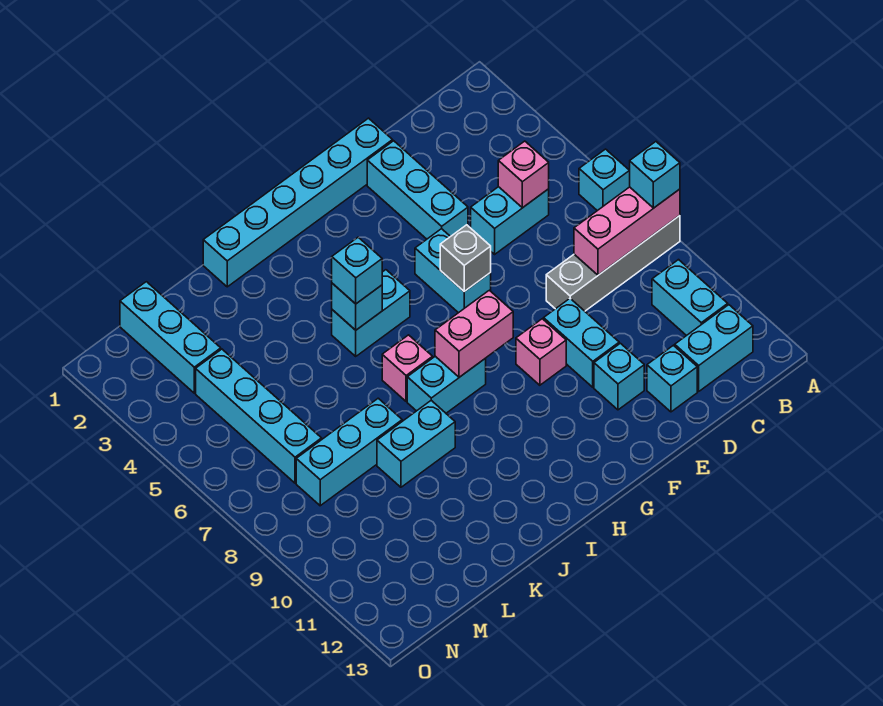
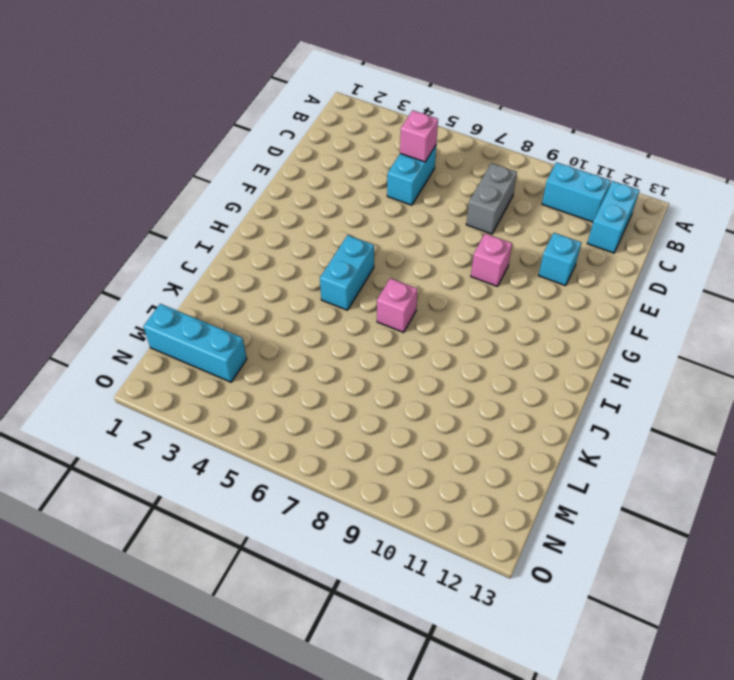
grey brick C8:D8 level 1 -> grey brick A8:D8 level 1
none -> cyan brick A6 level 1
none -> cyan brick D12 level 1
none -> cyan brick E1:J1 level 1

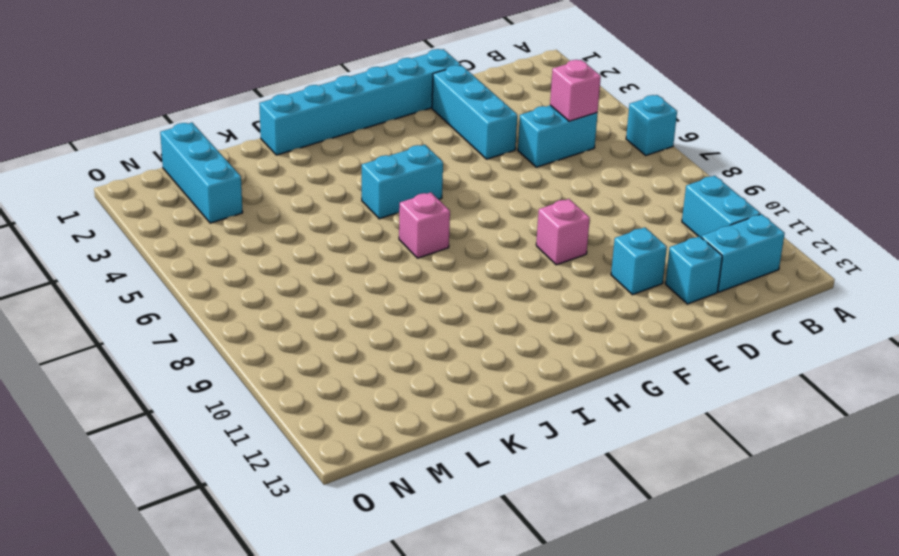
none -> grey brick A8:D8 level 1
none -> cyan brick E9:E10 level 1
none -> cyan brick F5:F6 level 1

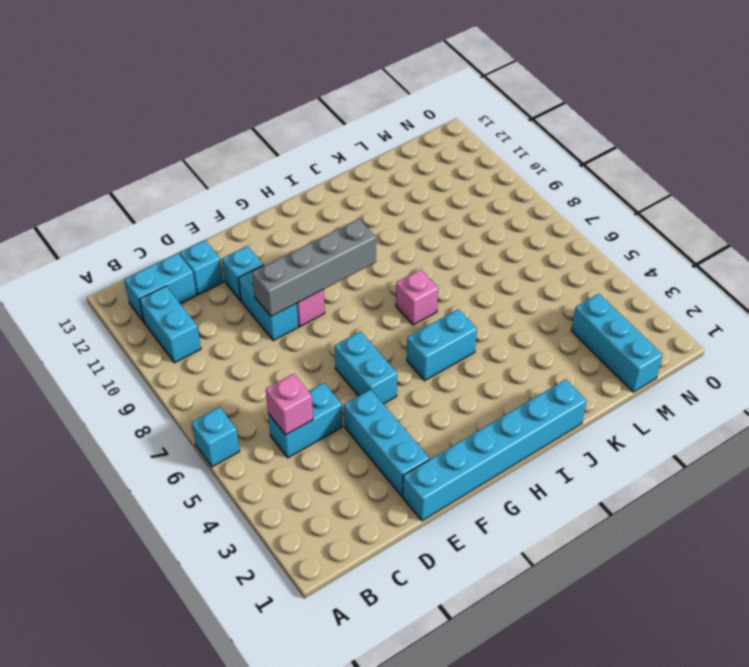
grey brick E9:H9 level 2 -> grey brick A8:D8 level 1
none -> cyan brick H8:I8 level 1
none -> cyan brick J9:K9 level 1
none -> cyan brick K8:M8 level 1

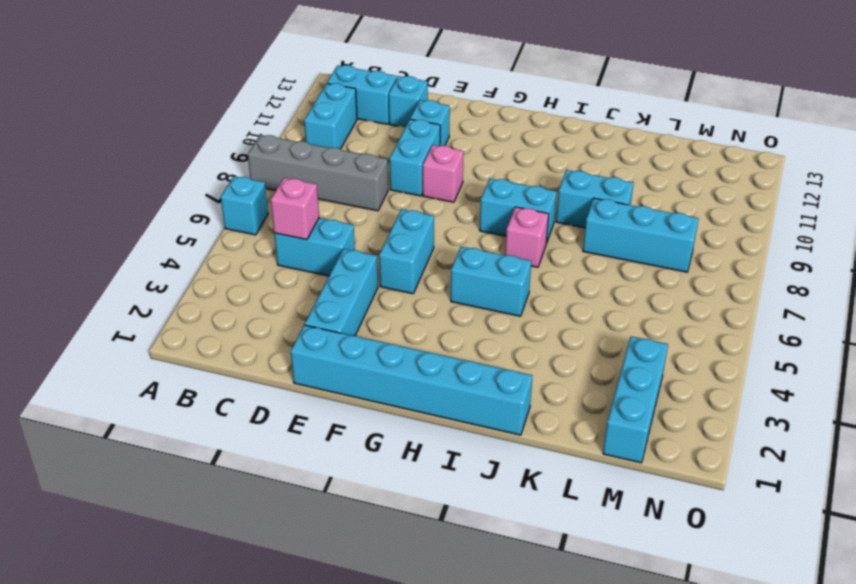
none -> cyan brick M4:M7 level 1
none -> pink brick A8:C8 level 2
none -> grey brick F6 level 2

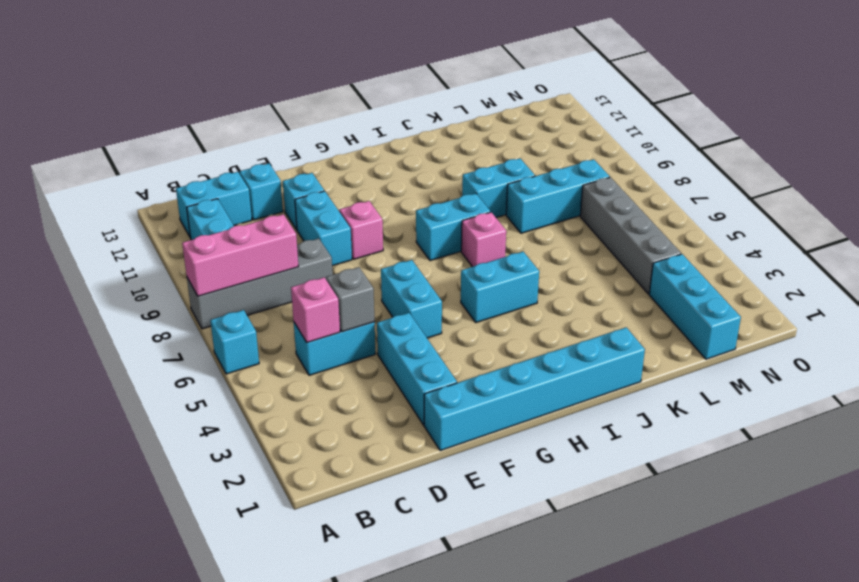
grey brick D5 level 2 -> grey brick F6 level 2
grey brick M4:M7 level 1 -> cyan brick M4:M7 level 1
none -> pink brick G8:H8 level 2
none -> cyan brick I5 level 2
none -> cyan brick A8 level 3

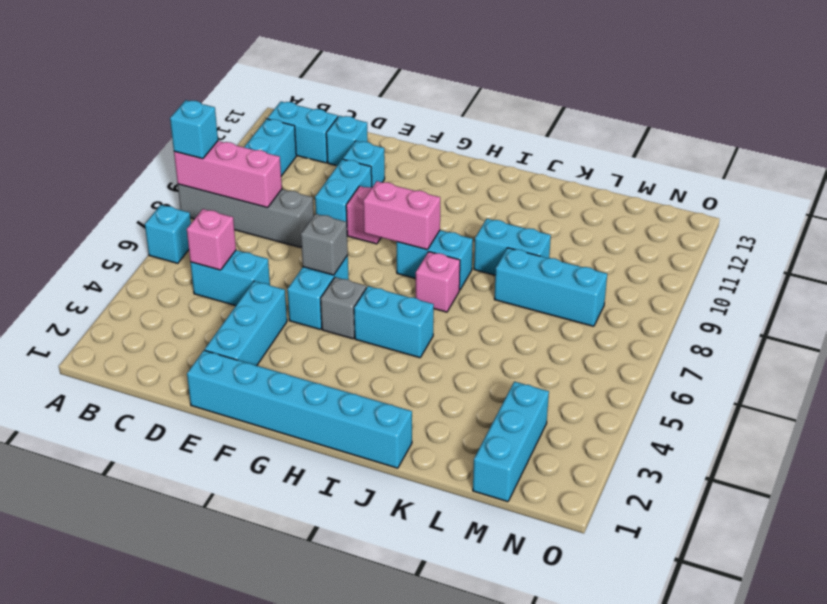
grey brick G5 level 1 -> none
none -> cyan brick M4:M7 level 1
none -> cyan brick I5 level 2
none -> cyan brick I5 level 3

